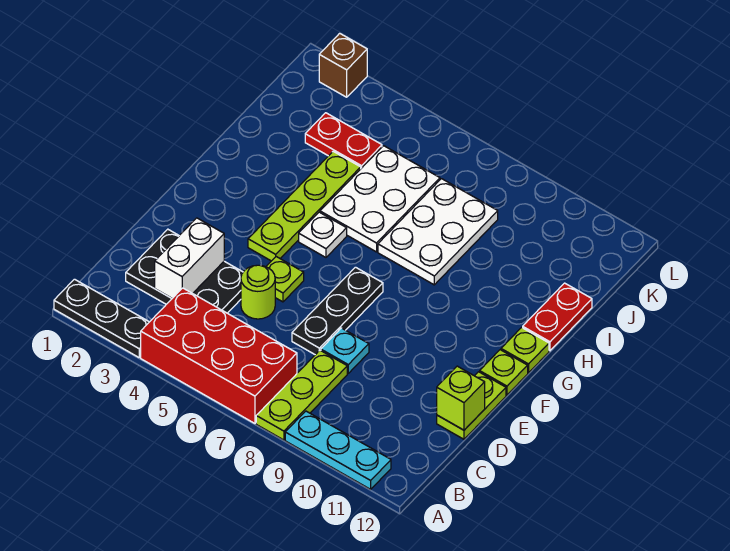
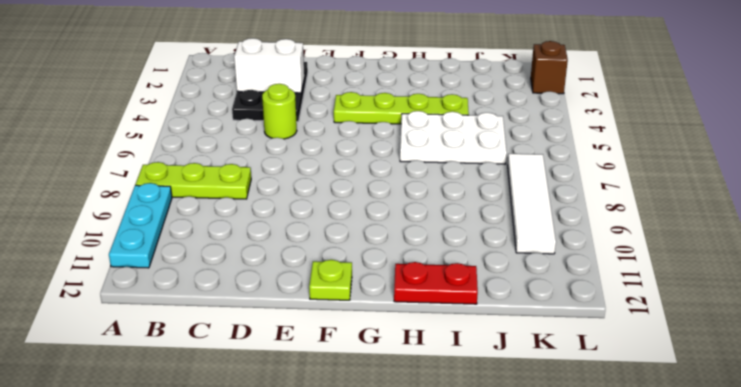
white tile K7:K10 level 1 -> none
none -> black plate A1:A3 level 1
none -> red brick A4:B7 level 1
none -> black plate D7:F7 level 1

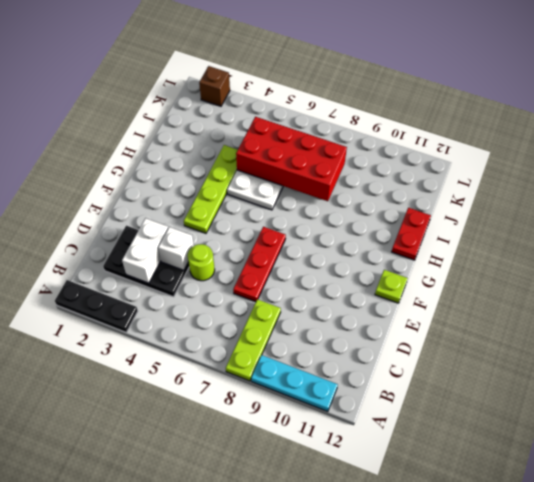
white brick D4 level 2 -> none
red plate D7:F7 level 1 -> black plate D7:F7 level 1
red brick I5:J8 level 2 -> red brick A4:B7 level 1
none -> cyan plate D8 level 1
none -> lime plate D12:E12 level 1
none -> lime plate E5 level 1

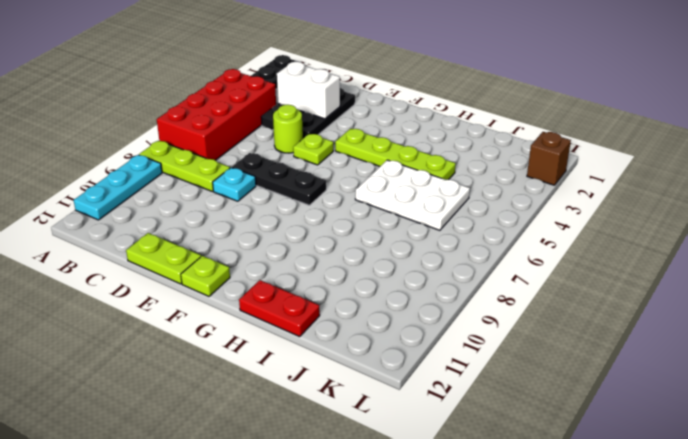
none -> white plate G5 level 1
none -> lime plate G12 level 1
none -> white plate H7:J8 level 1

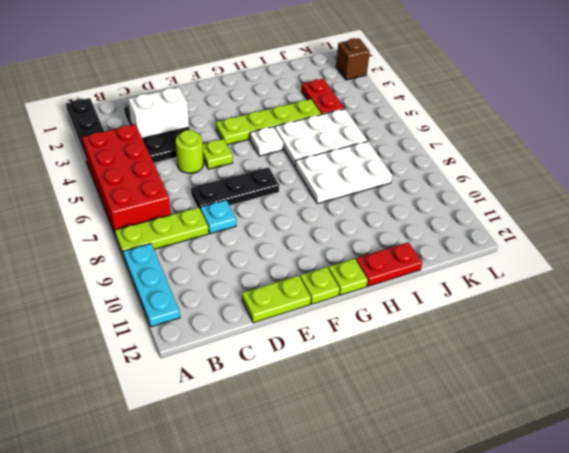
none -> lime brick D12 level 2

